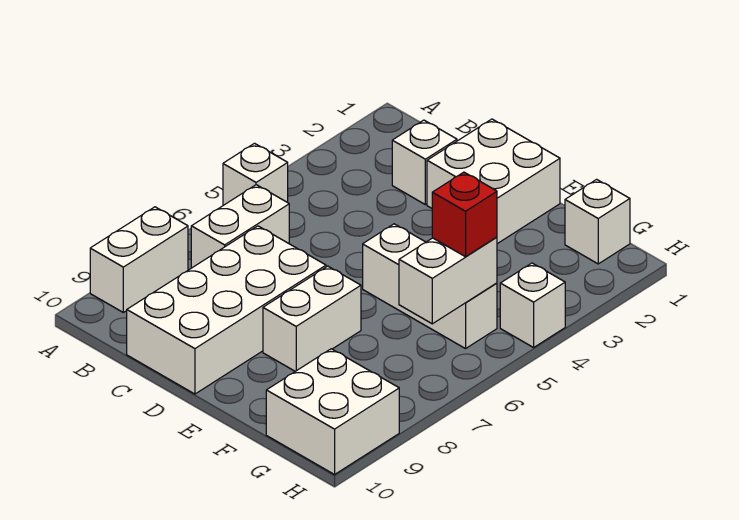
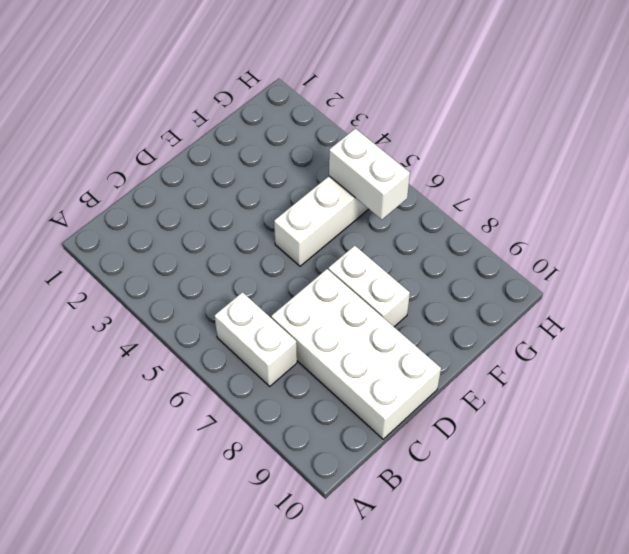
none -> white brick A5 level 1
none -> white brick A8:A9 level 1
none -> white brick C2 level 1

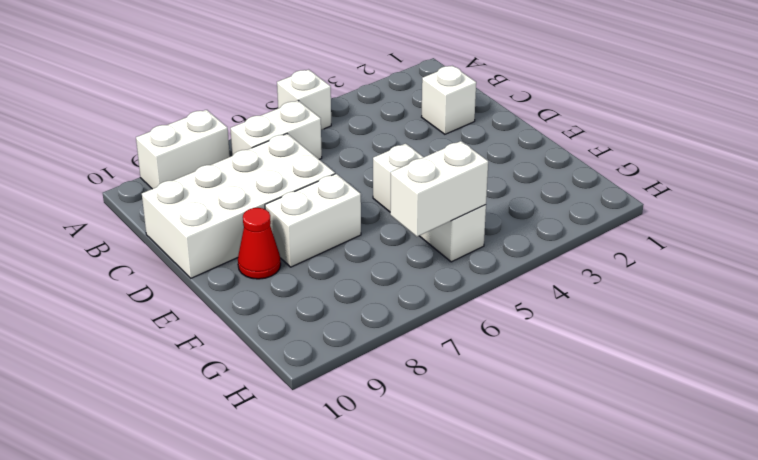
red cone E9 level 1 -> none
none -> white brick D1:E2 level 1
none -> white brick G1 level 1
none -> white brick G9:H10 level 1

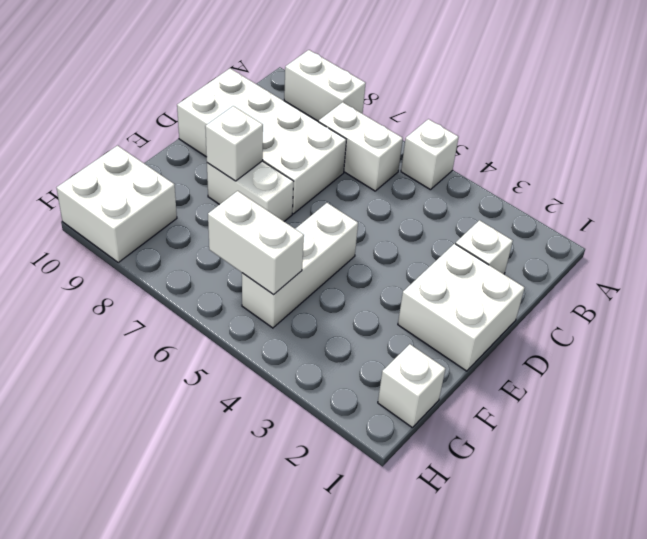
white brick E8 level 2 -> white brick H4 level 1
none -> red brick G5 level 3

